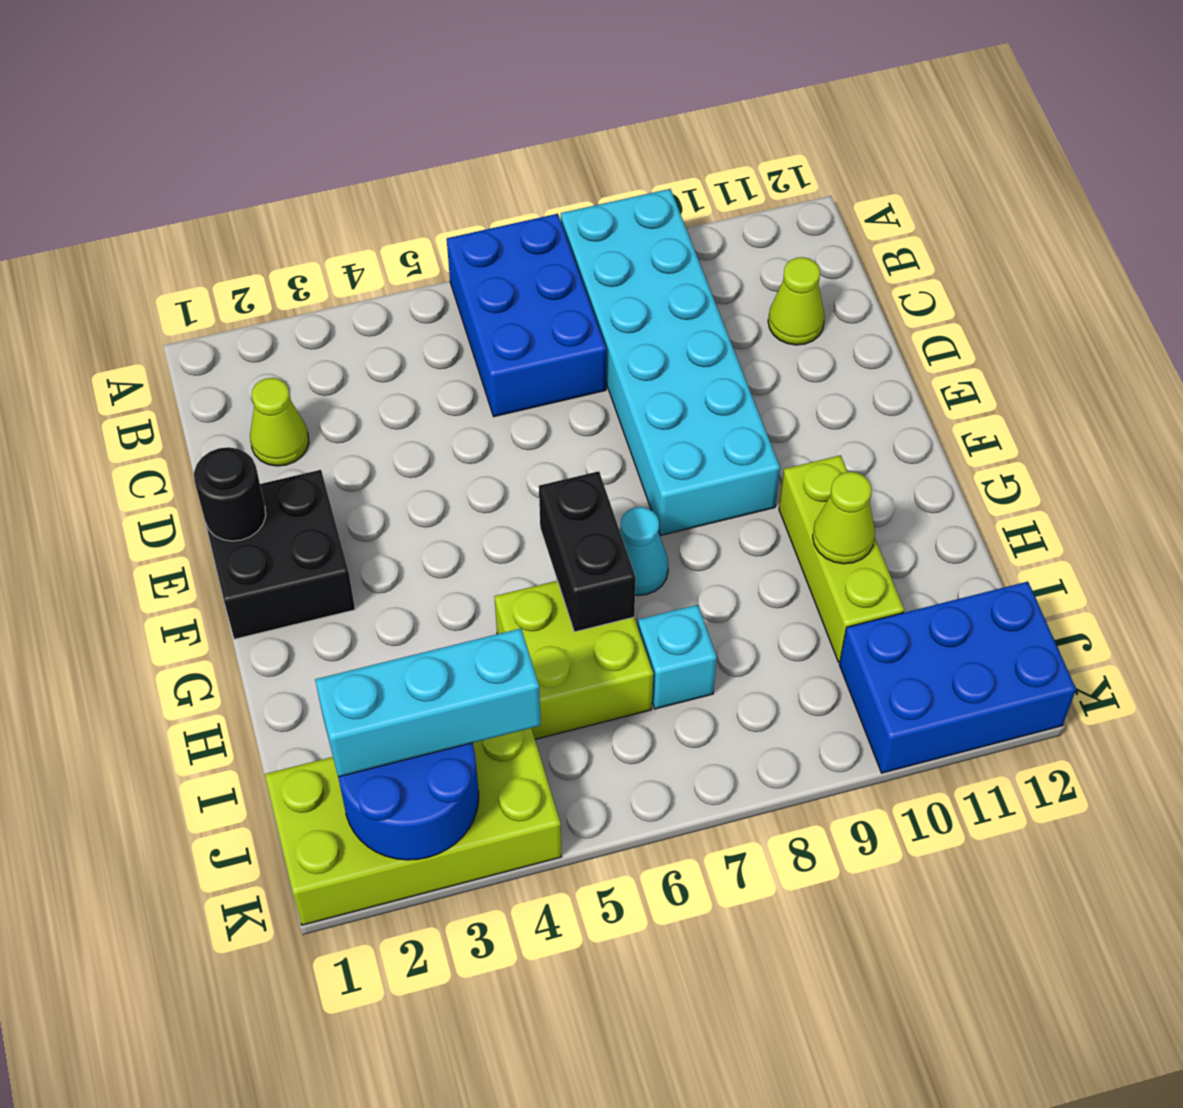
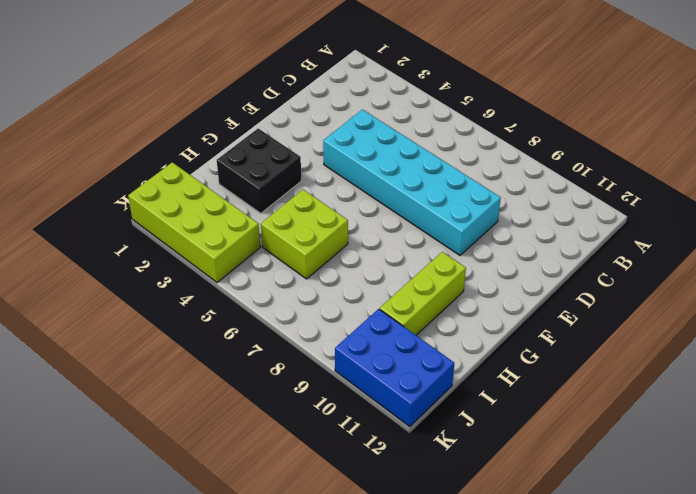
cyan brick D4:E9 level 1 -> cyan brick A8:F9 level 1
black brick G2:H3 level 1 -> black brick E1:F2 level 1
none -> blue brick A6:C7 level 1
none -> lime cone C2 level 1
none -> lime cone C11 level 1

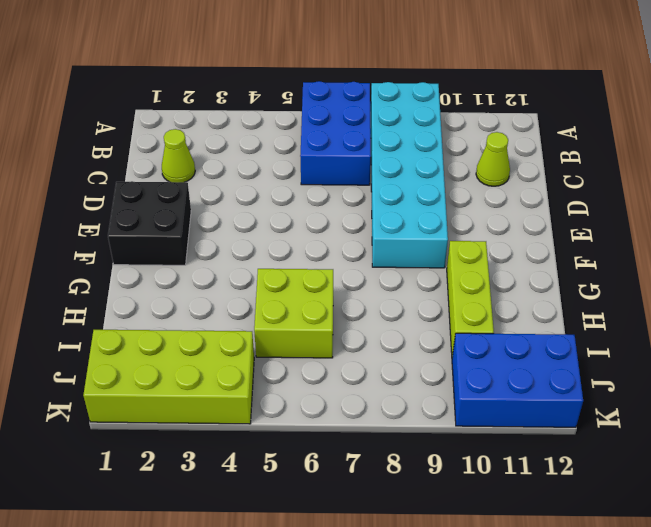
none -> cyan cone G7 level 1
none -> cyan brick I7 level 1
none -> black round brick E1 level 2

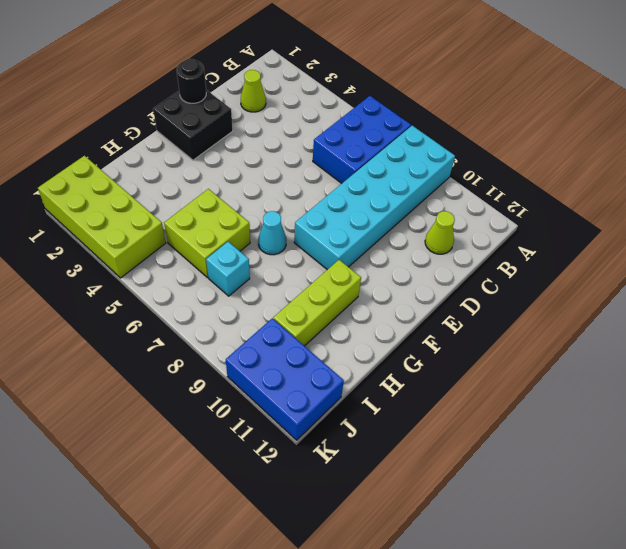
none -> black brick G6:H6 level 2
none -> lime cone H10 level 2
none -> blue round brick J2:K3 level 2

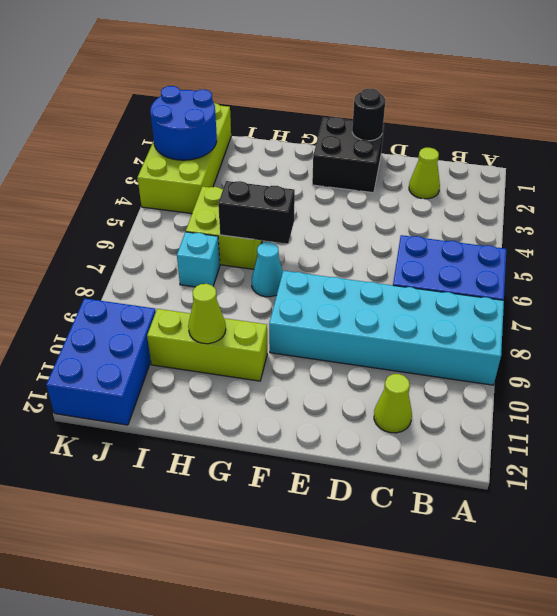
none -> cyan brick J2:J4 level 3

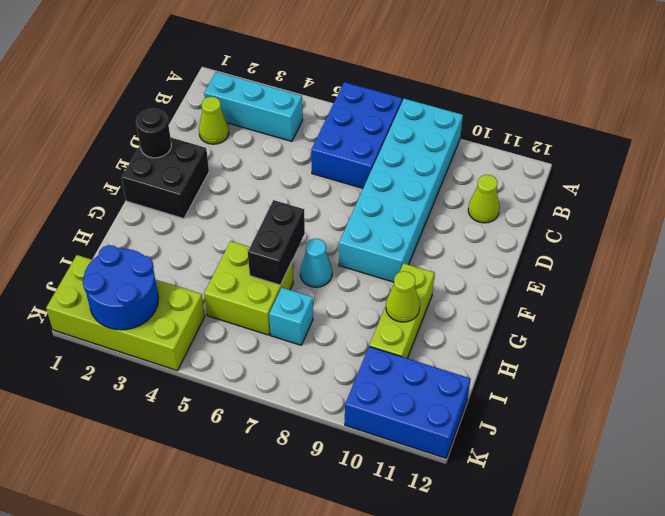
cyan brick B2:B4 level 1 -> cyan brick J2:J4 level 3

